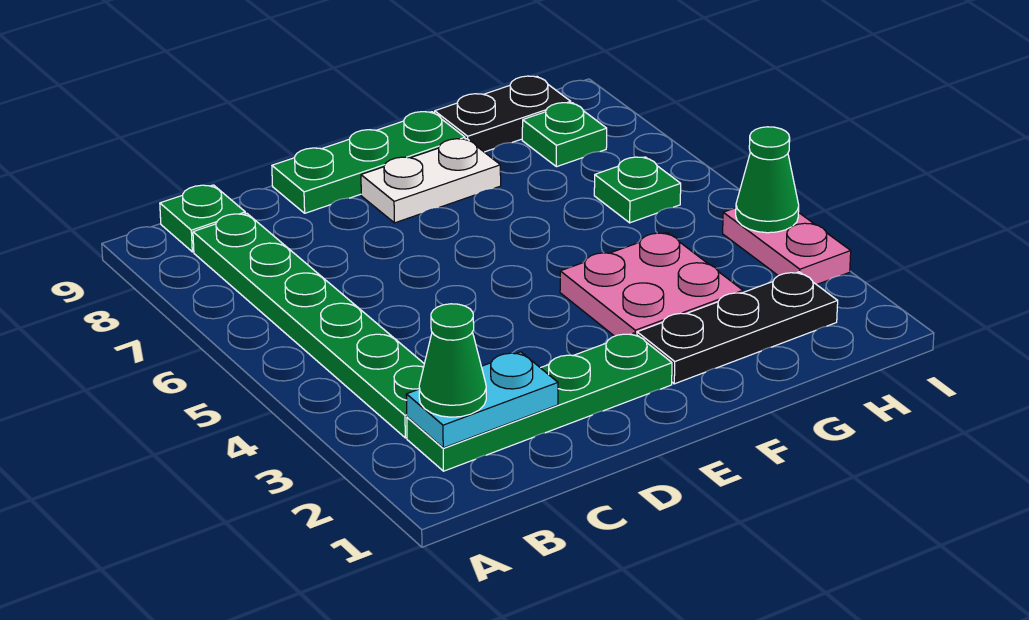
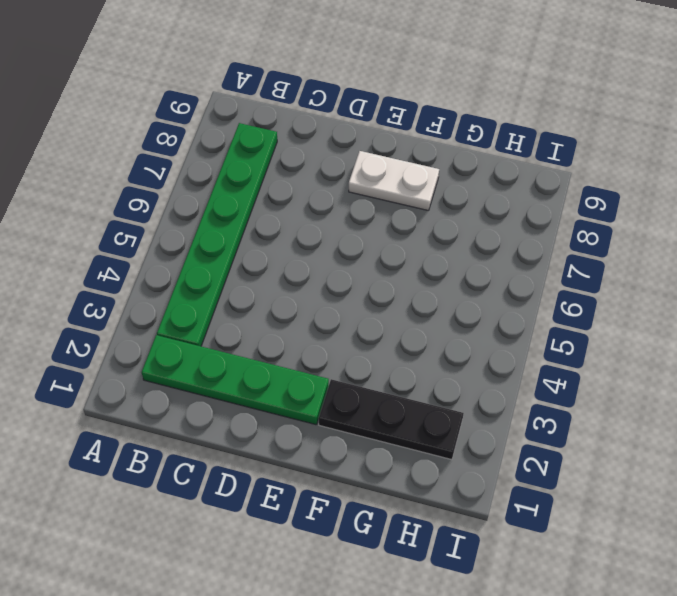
none -> green plate B9 level 1
none -> green plate D9:F9 level 1
none -> pink plate F3:G4 level 1

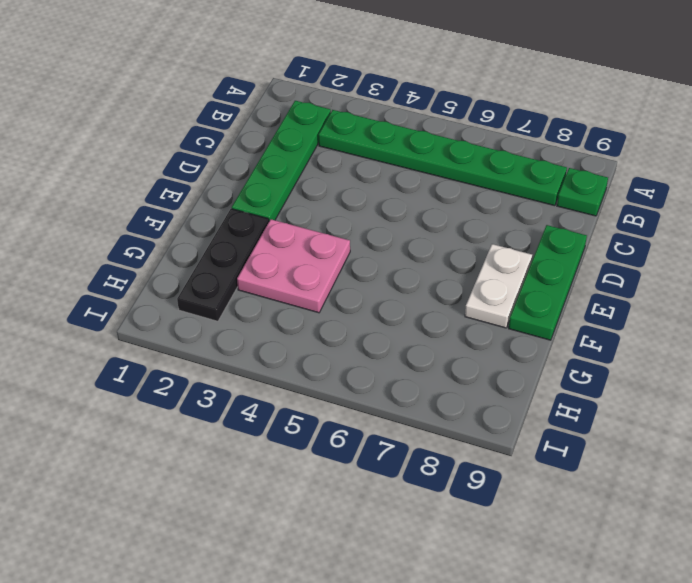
none -> black plate G9:H9 level 1
none -> green plate H6 level 1
none -> green plate H8 level 1

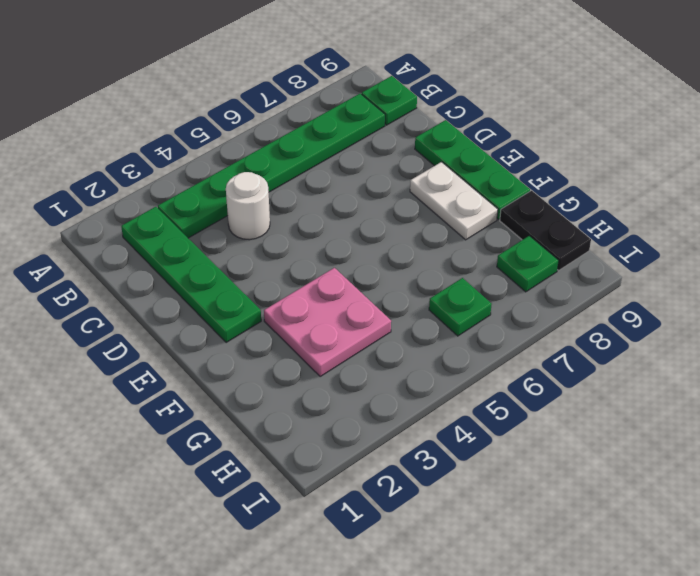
white round brick C4 level 1 -> none
none -> black plate F2:H2 level 1
none -> pink plate I3:I4 level 1
none -> cyan plate B2:C2 level 2

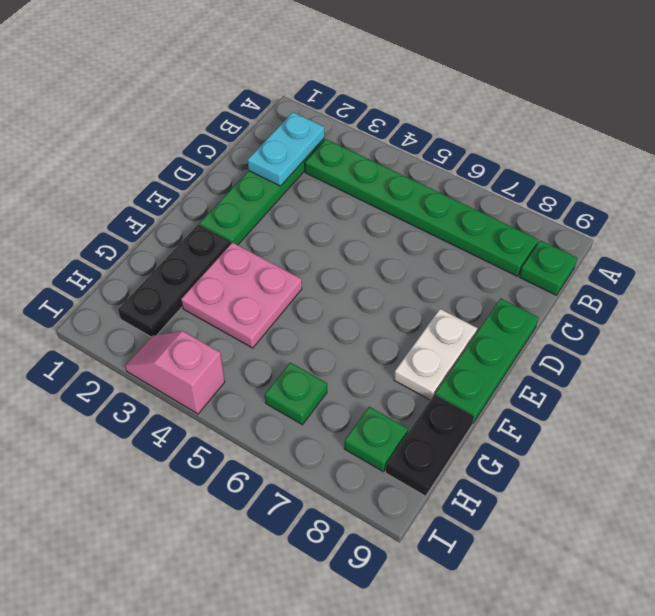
pink slope I3:I4 level 1 top 4 -> pink plate I3:I4 level 1
none -> green cone I4 level 2
none -> green cone B2 level 3

